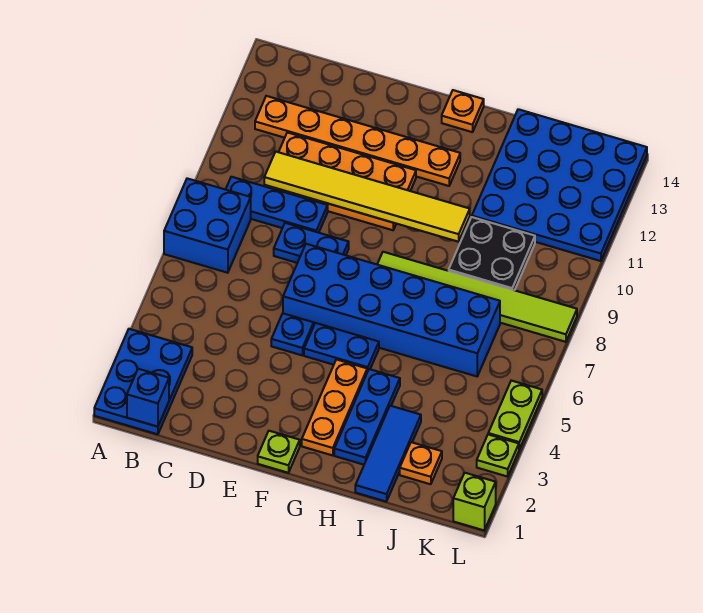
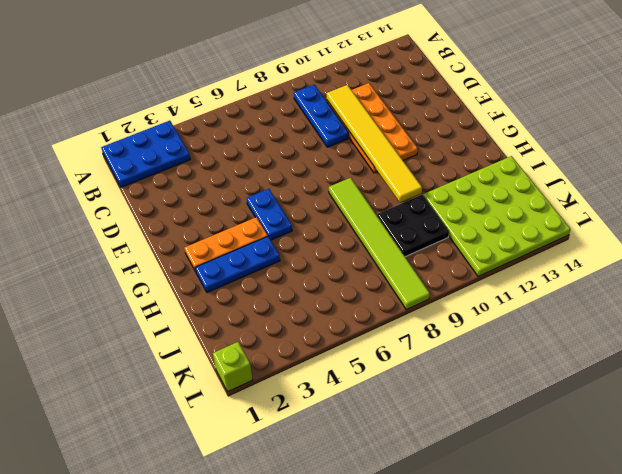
lime plate I11:L14 level 1 -> blue plate I11:L14 level 1
none -> blue brick A7:B8 level 1
none -> orange plate B12:G12 level 1
none -> blue plate D8:E8 level 1

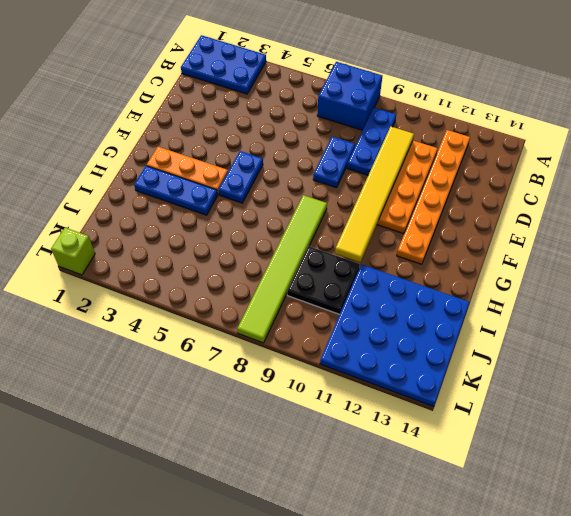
none -> blue plate E5 level 1
none -> blue brick E6:J7 level 1
none -> lime plate F1 level 1

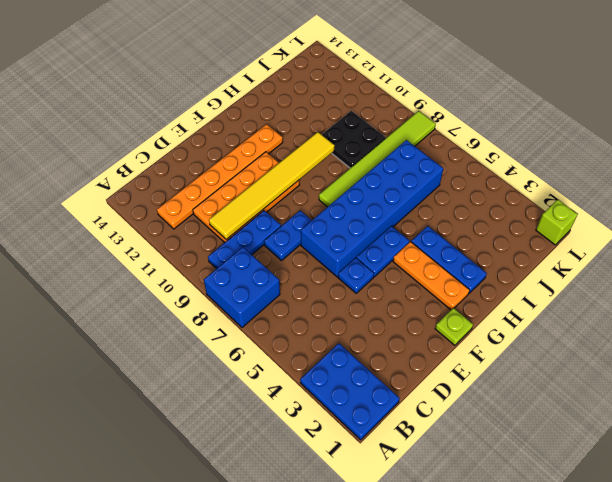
none -> orange plate G14 level 1
none -> blue tile I1:I3 level 1
none -> blue plate I11:L14 level 1

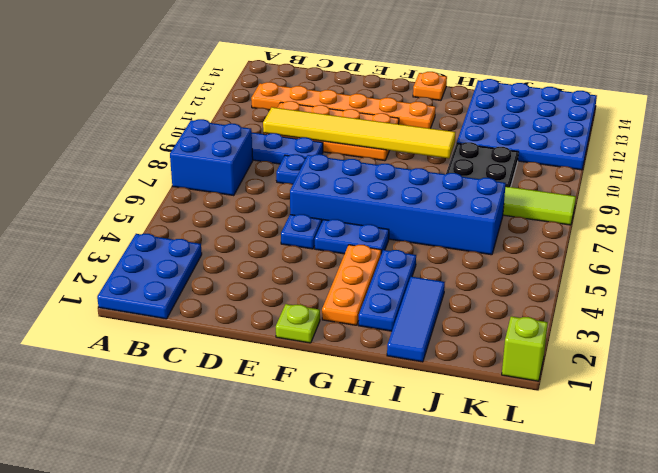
none -> orange plate J2 level 1
none -> lime plate L3 level 1
none -> lime plate L4:L5 level 1

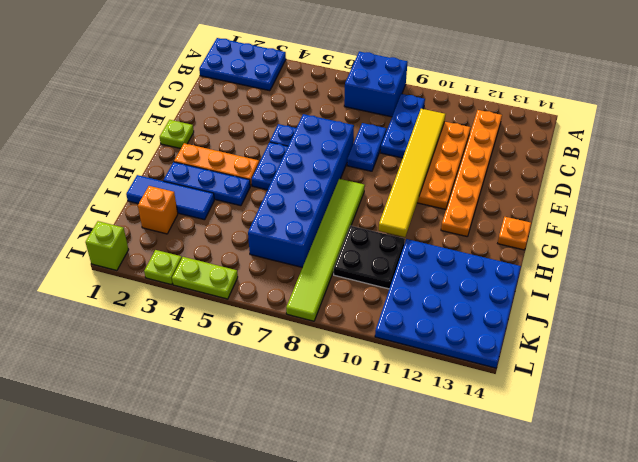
orange brick J2 level 1 -> orange plate J2 level 1
none -> blue brick B1 level 2

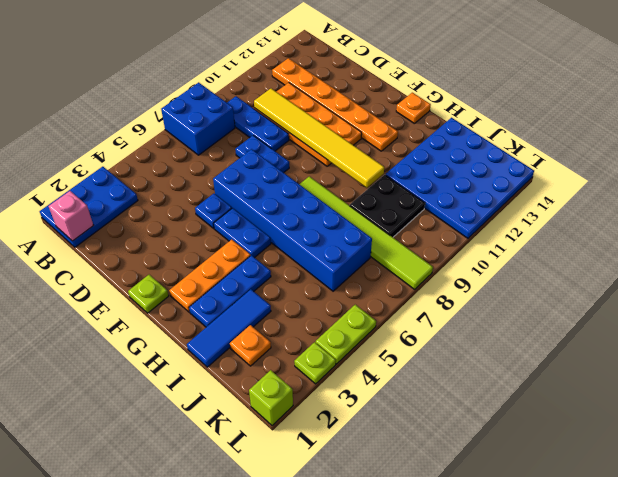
pink brick B1 level 2 -> blue brick B1 level 2

